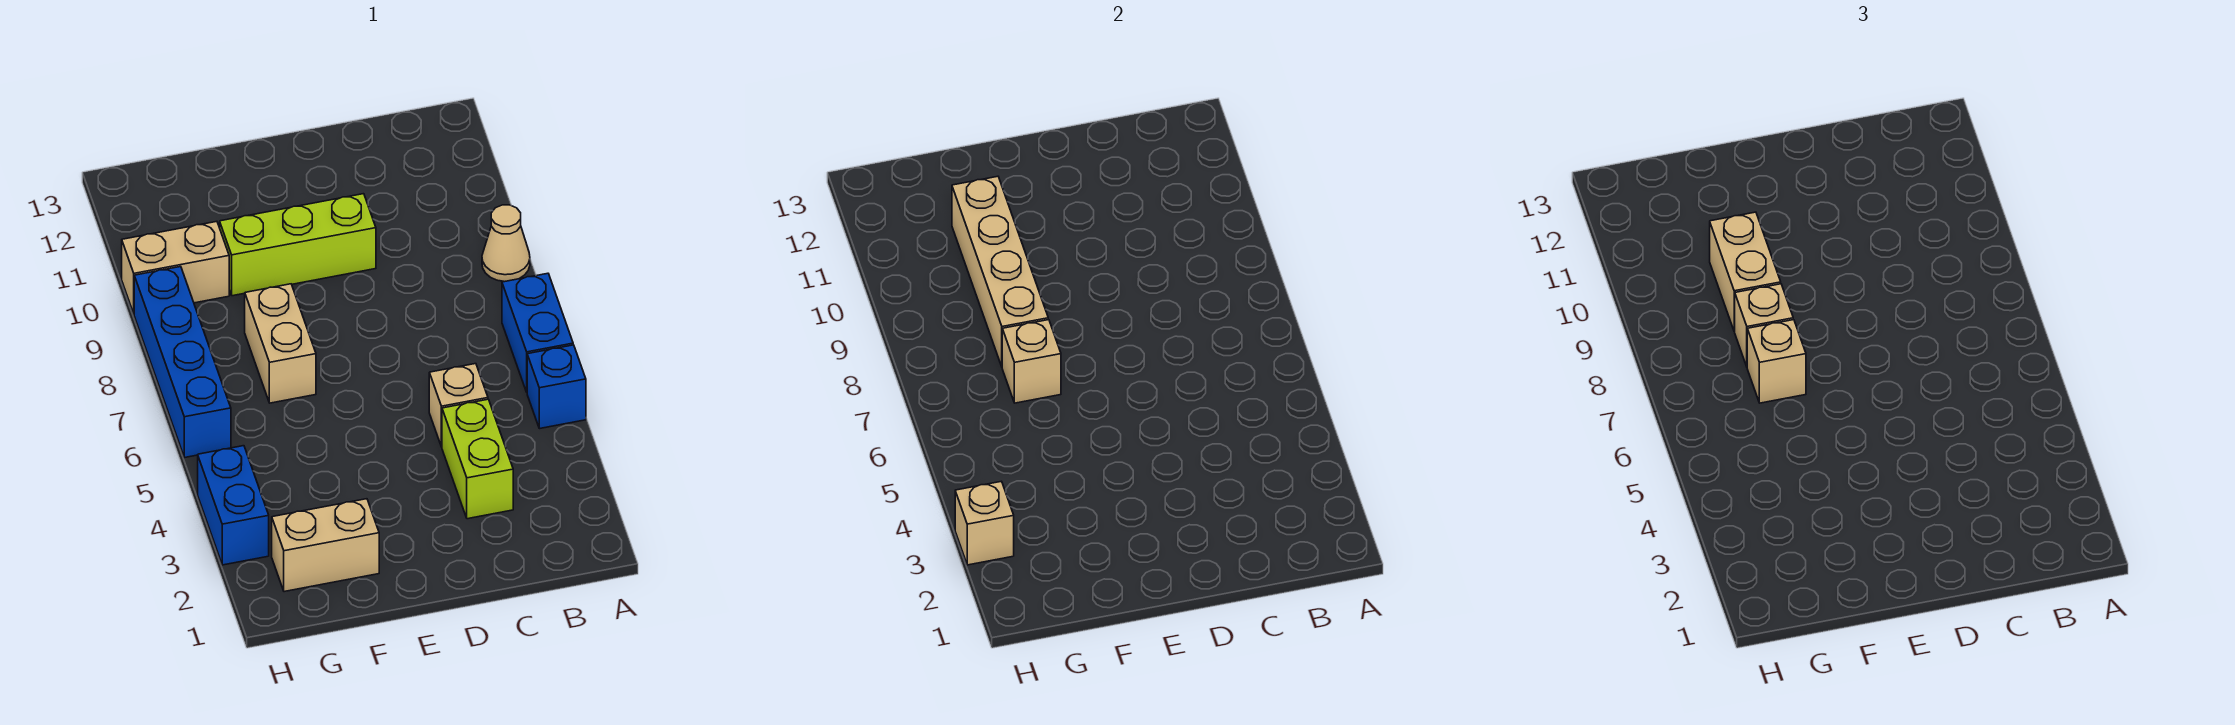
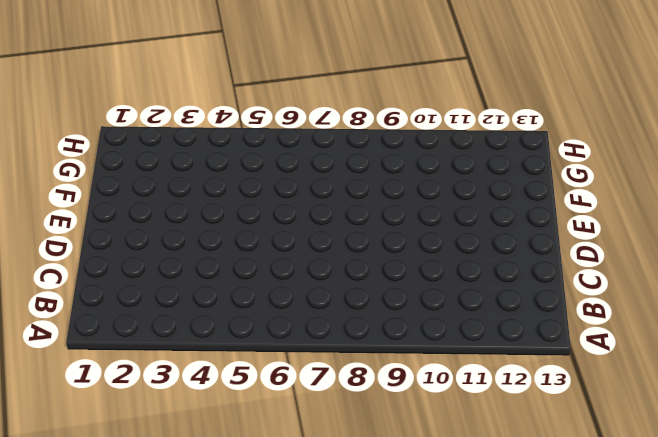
none -> blue brick A5 level 1
none -> blue brick A6:A7 level 1
none -> tan cone A9 level 1

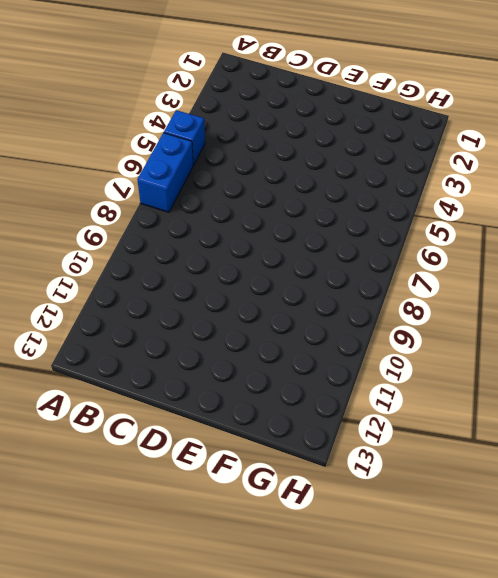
none -> tan cone A9 level 1
none -> lime brick C3:C4 level 1
none -> tan brick C5 level 1

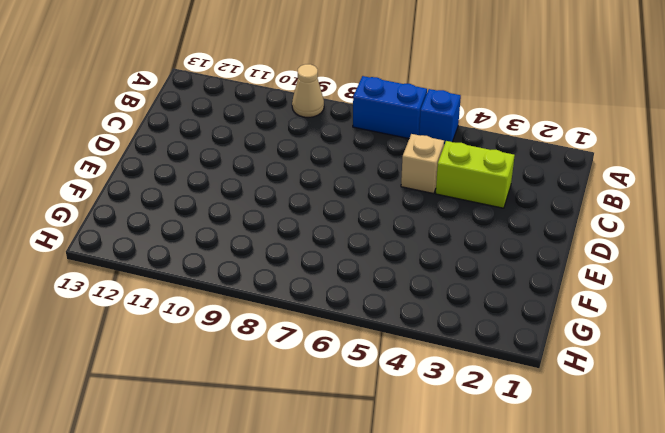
none -> lime brick D10:F10 level 1
none -> tan brick F2:G2 level 1
none -> tan brick F7:F8 level 1

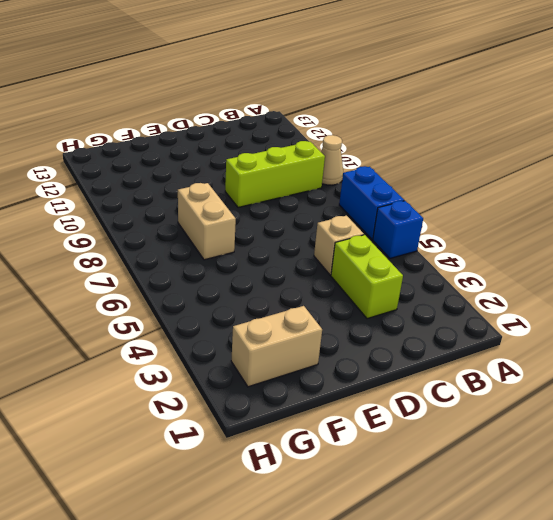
lime brick B9:D9 level 1 -> lime brick D10:F10 level 1
none -> tan brick G10:H10 level 1
none -> blue brick H3:H4 level 1
none -> blue brick H6:H9 level 1

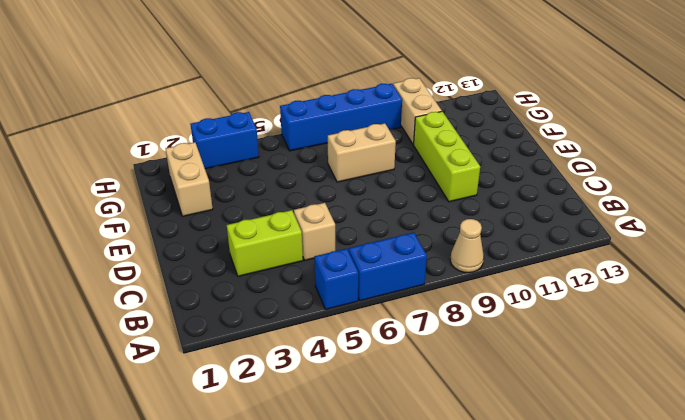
none -> tan brick F7 level 2
none -> tan brick F8:F11 level 2
none -> tan brick H3 level 2

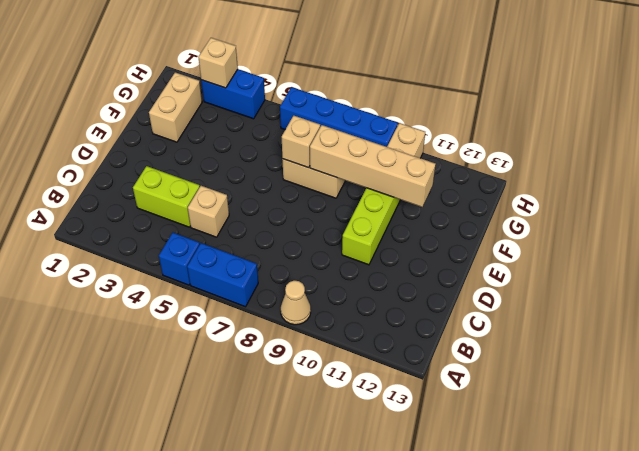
none -> tan brick F7 level 3
none -> tan brick F8 level 3
none -> tan brick F9:F10 level 3

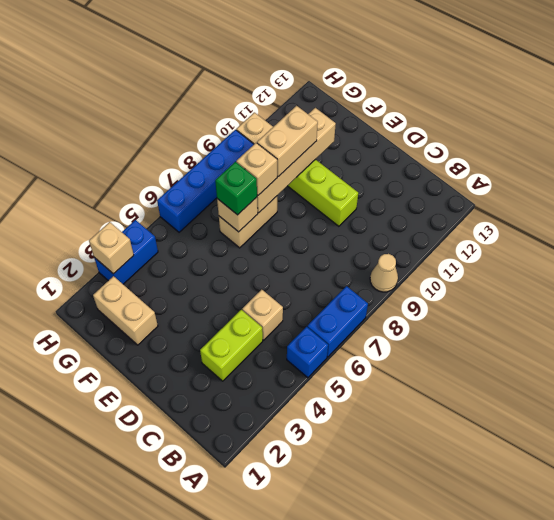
green brick F7 level 3 -> tan brick F7 level 3

